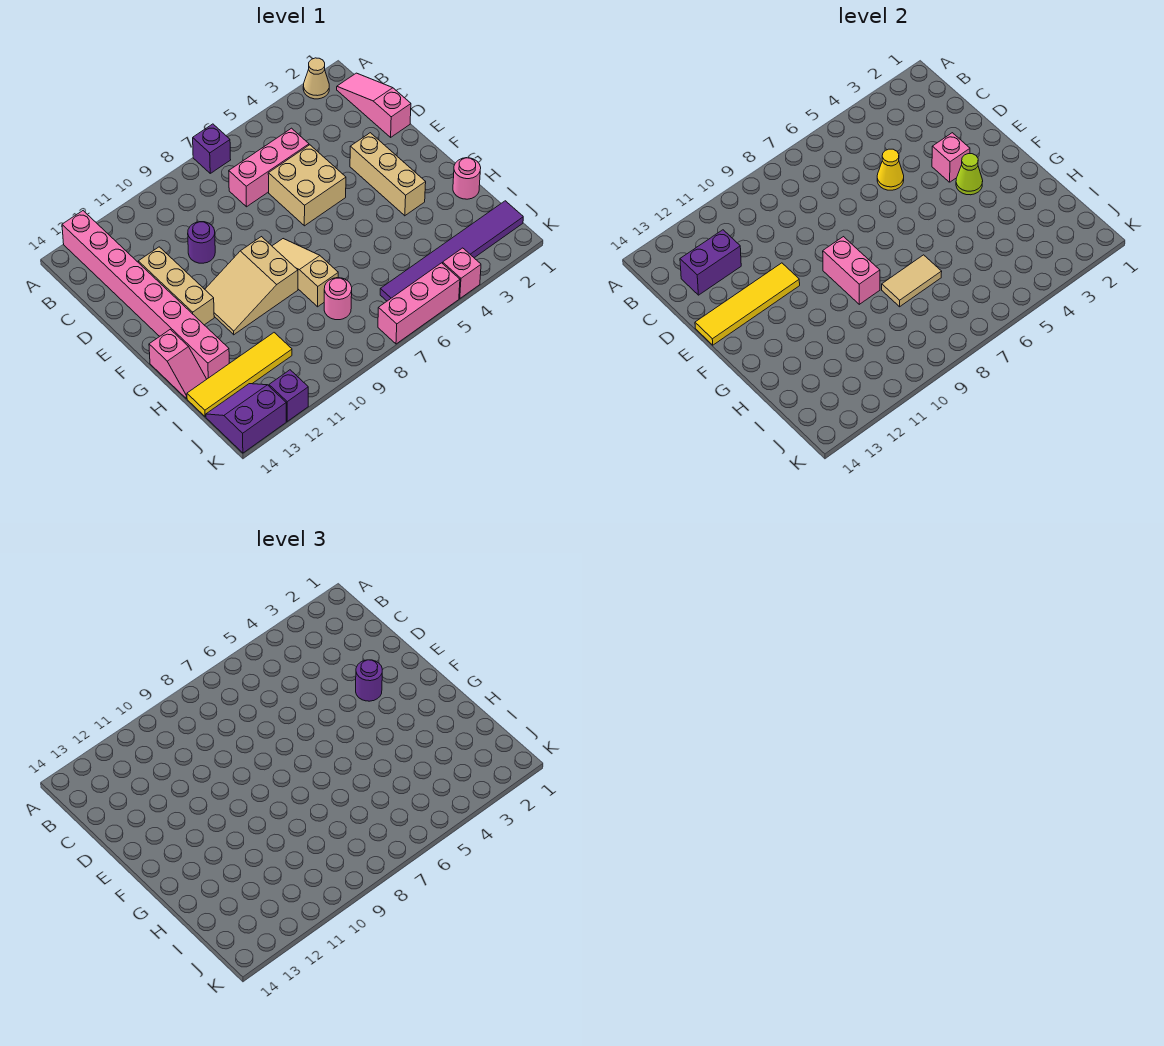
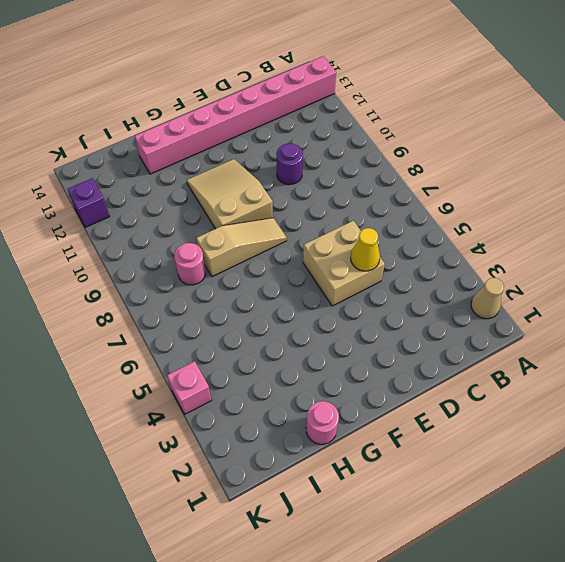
none -> purple brick A7 level 1
none -> pink slope B1:D1 level 1 top D
none -> pink brick C5:C7 level 1

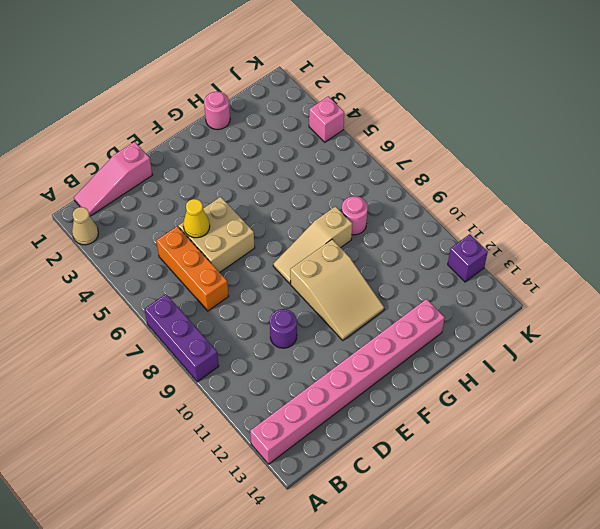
purple brick A7:A9 level 1 -> purple brick A7 level 1
orange brick C5:C7 level 1 -> pink brick C5:C7 level 1
none -> tan brick D12:F12 level 1
none -> tan brick E3:G3 level 1
none -> pink slope G14:H14 level 1 top G

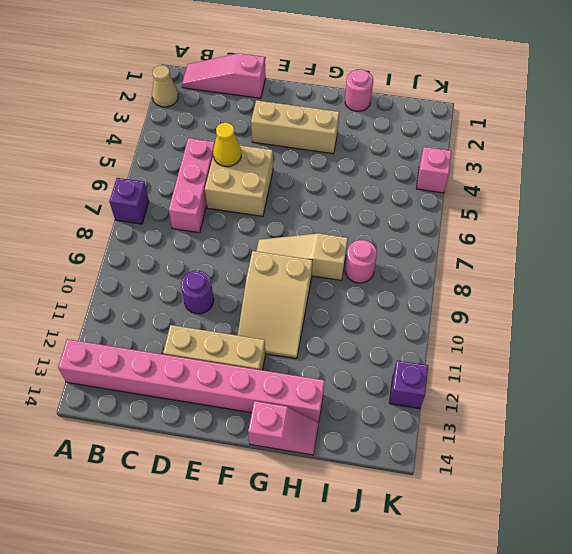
none -> yellow tile I11:I14 level 1
none -> purple tile J1:J6 level 1
none -> purple slope J13:K14 level 1 top K

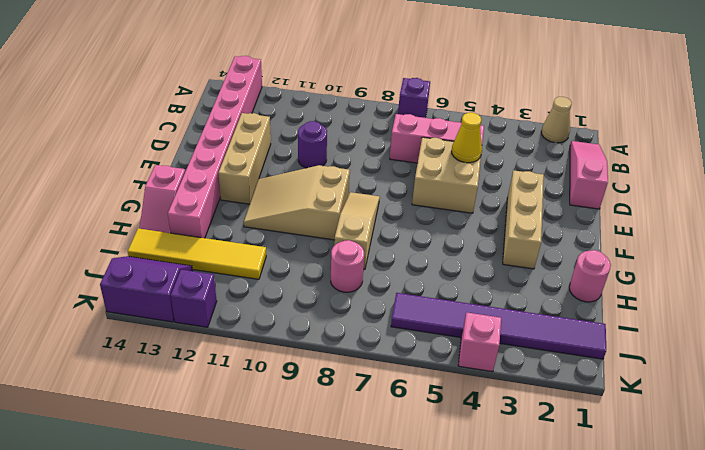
none -> pink brick K5:K7 level 1
none -> purple brick C12:C13 level 2
none -> pink brick E3 level 2

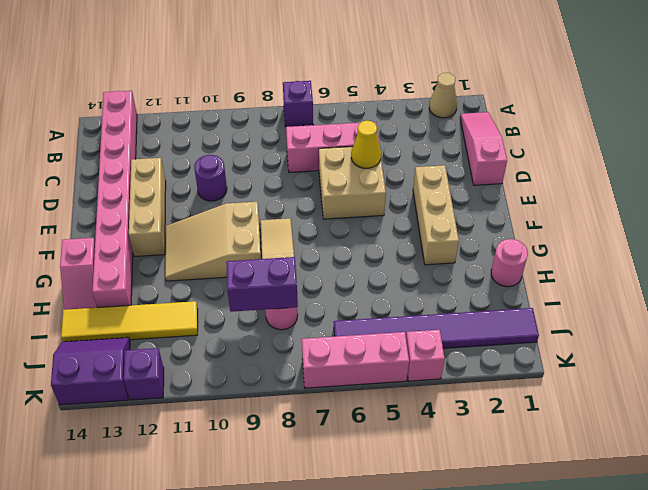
purple brick I8:I9 level 2 -> purple brick C12:C13 level 2
none -> pink brick E3 level 2
none -> yellow tile E11:E14 level 2
none -> lime cone F3 level 2

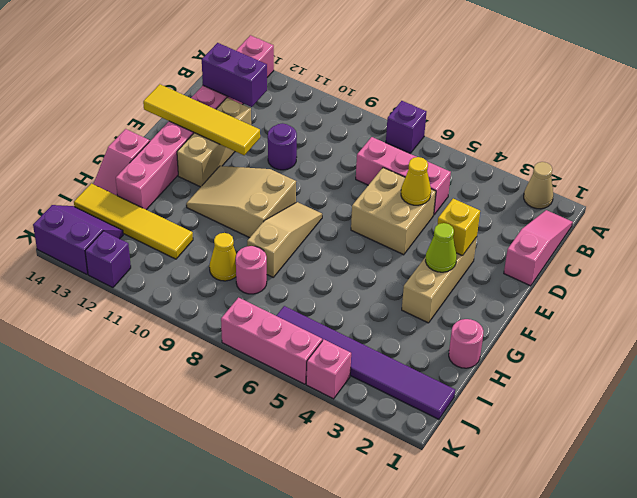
yellow brick E3 level 2 -> pink brick E3 level 2
yellow cone I9 level 1 -> none
none -> pink brick F9:G9 level 2
none -> tan tile H7:H8 level 2
none -> purple round brick E3 level 3

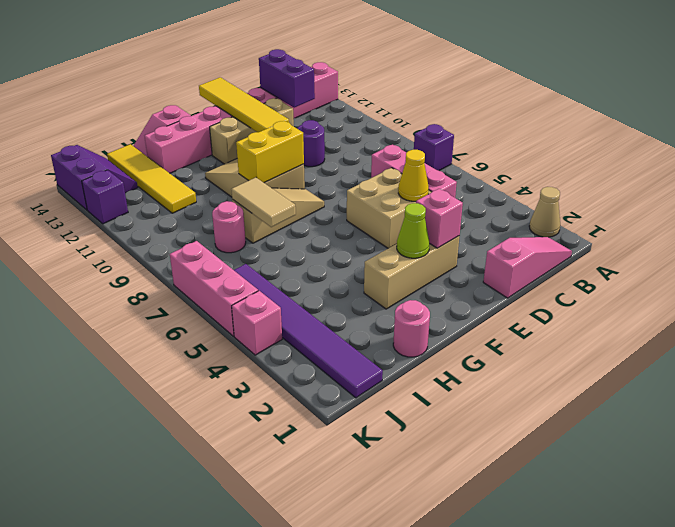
yellow brick F9:G9 level 2 -> pink brick F9:G9 level 2
none -> purple round brick E3 level 3

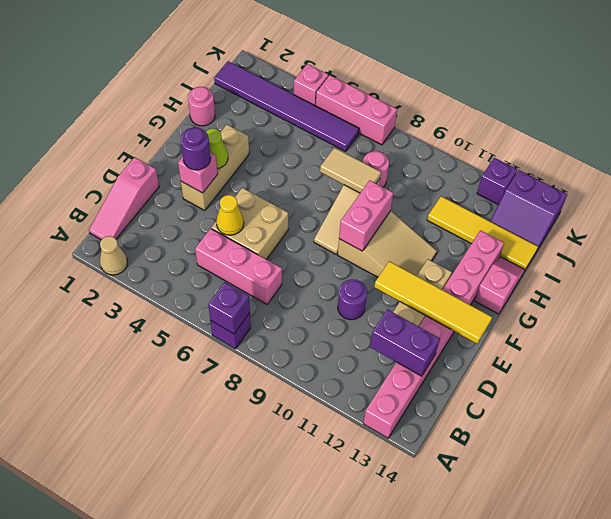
purple brick A7 level 2 -> none

